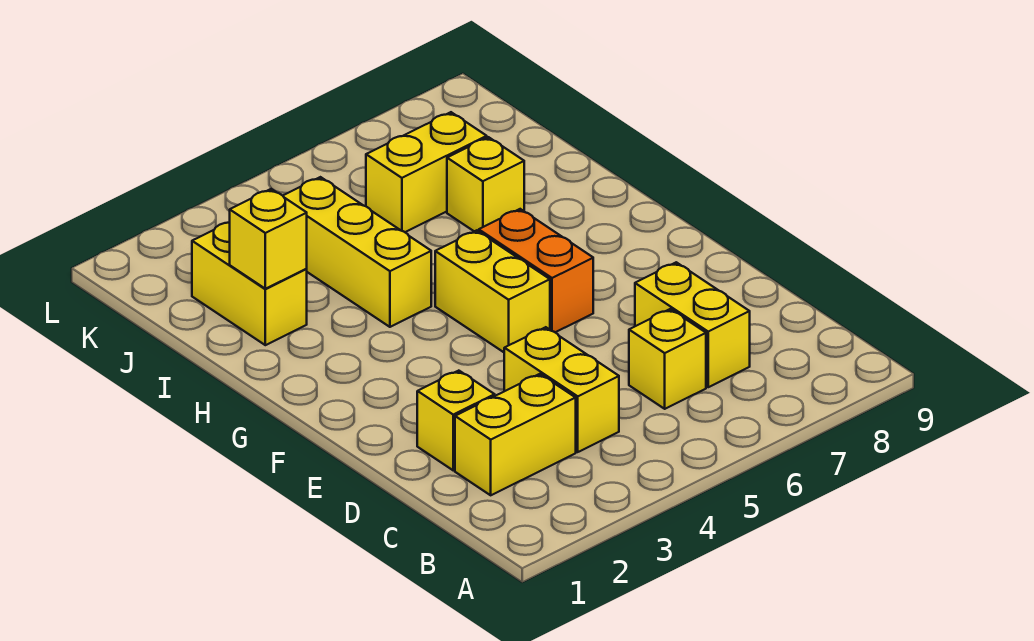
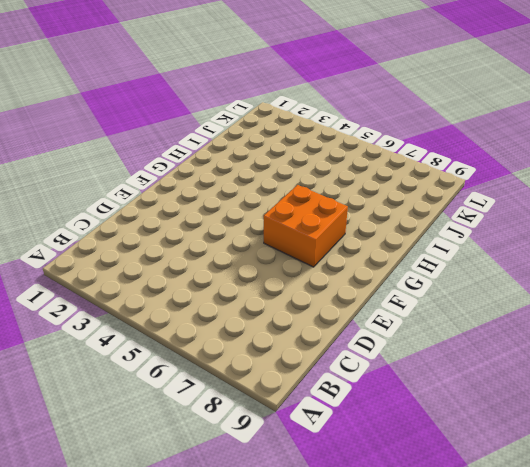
orange brick F6:G7 level 1 -> orange brick F6:G6 level 1
none -> yellow brick C2:C3 level 1
none -> yellow brick C4:D4 level 1
none -> yellow brick C6 level 1

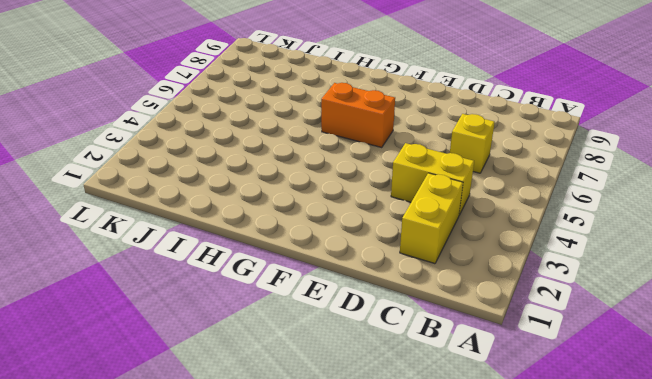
none -> yellow brick C7:D7 level 1
none -> yellow brick D2 level 1
none -> yellow brick F5:G5 level 1

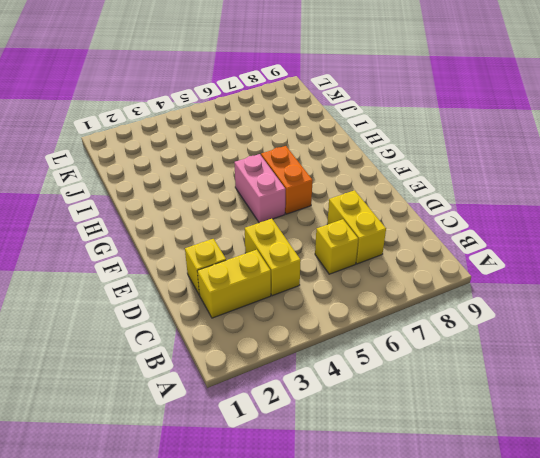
pink brick F5:G5 level 1 -> yellow brick F5:G5 level 1
none -> yellow brick H4:J4 level 1
none -> yellow brick I2:J2 level 1
none -> yellow brick I7 level 1

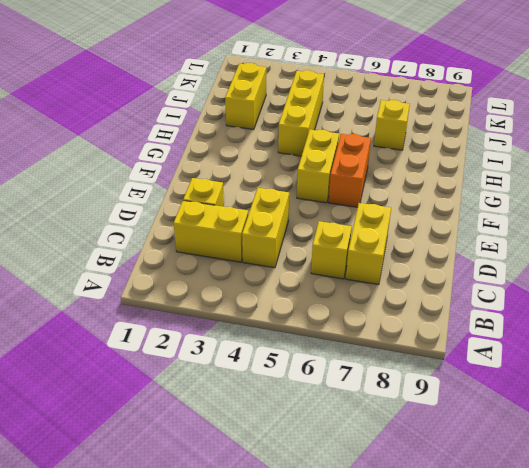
none -> yellow brick J6:J7 level 1
none -> yellow brick I2 level 2

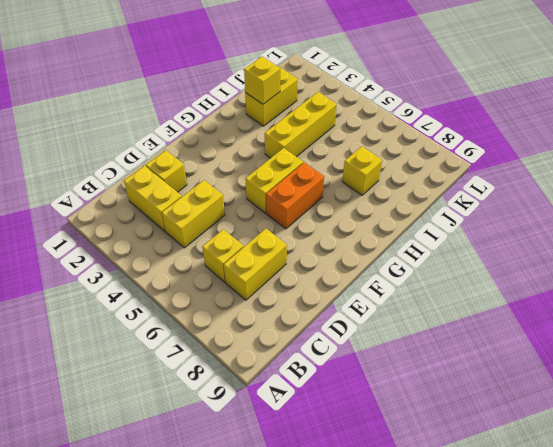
none -> yellow brick J6:J7 level 1

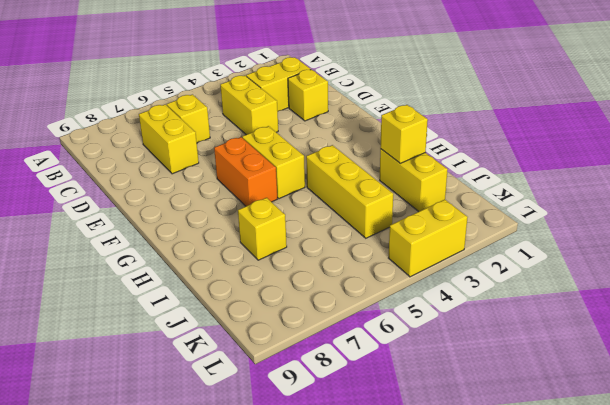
yellow brick L3:L4 level 1 -> yellow brick J6:J7 level 1

